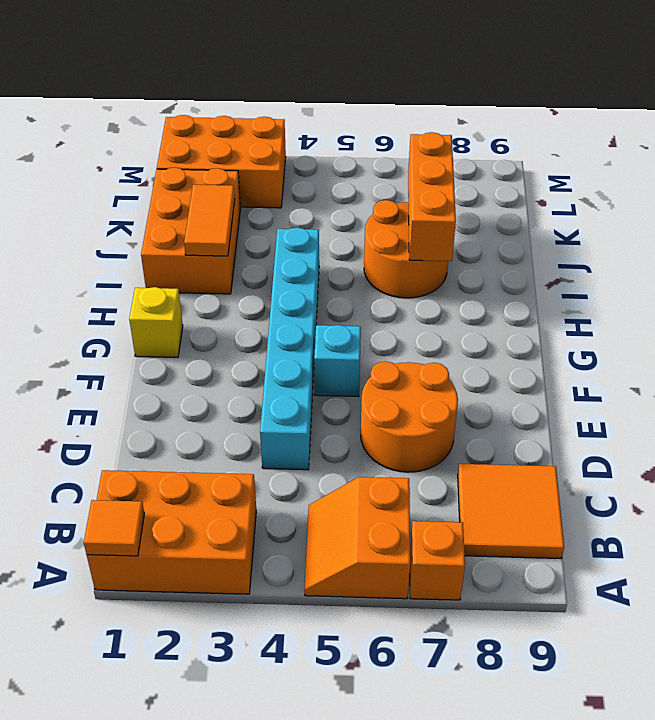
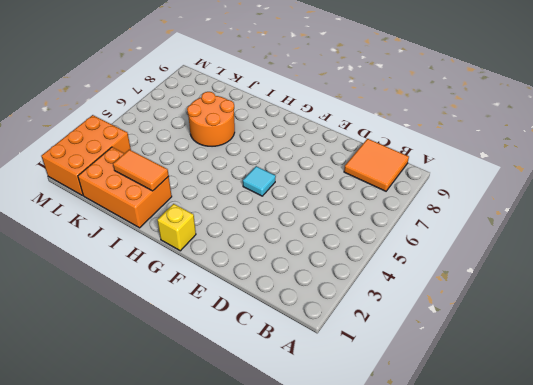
cyan tile F5 level 1 -> cyan brick F5 level 1
none -> orange brick A1:B3 level 1
none -> orange slope A5:B6 level 1 top 6
none -> orange brick A7 level 1

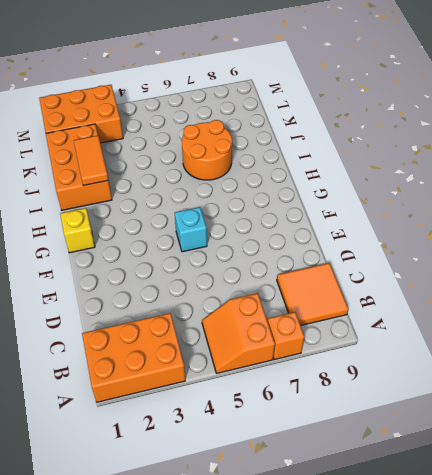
none -> cyan brick D4:I4 level 1
none -> orange round brick D6:E7 level 1
none -> orange tile A1 level 2

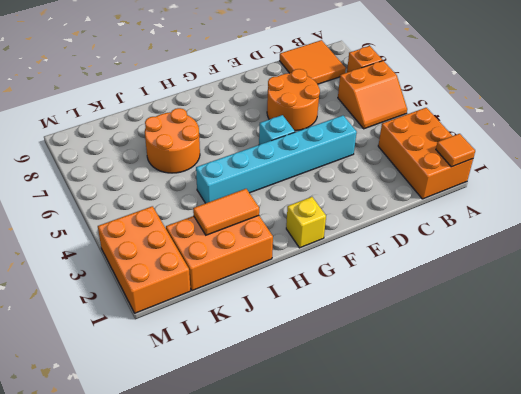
none -> orange brick I7:K7 level 2

